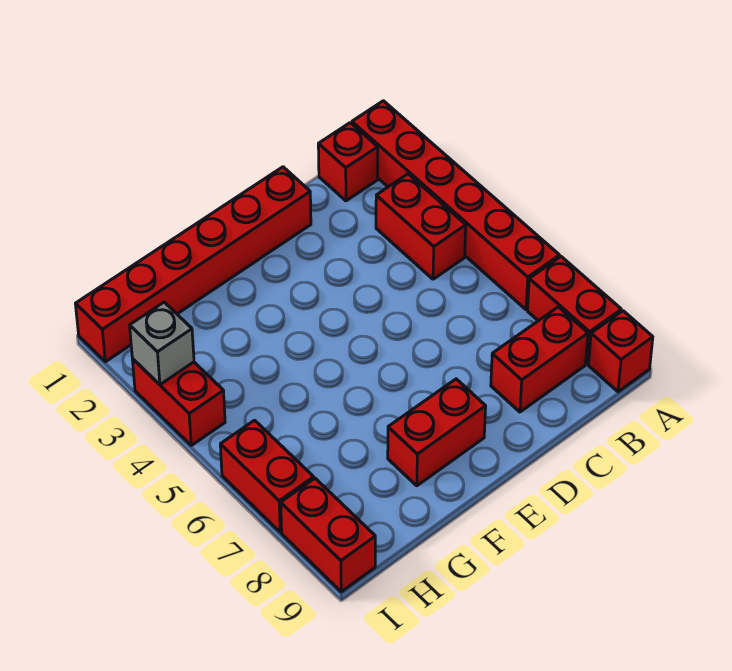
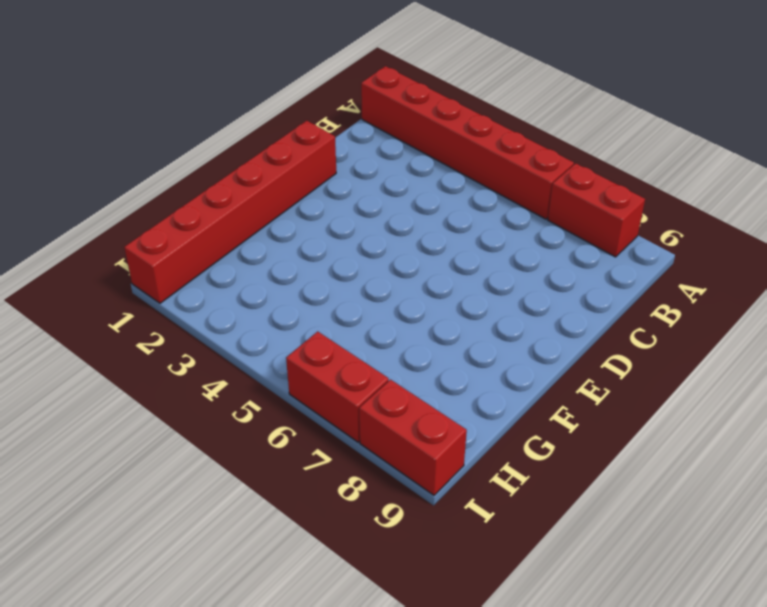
none -> red brick A9 level 1
none -> red brick B1 level 1
none -> red brick B3:B4 level 1

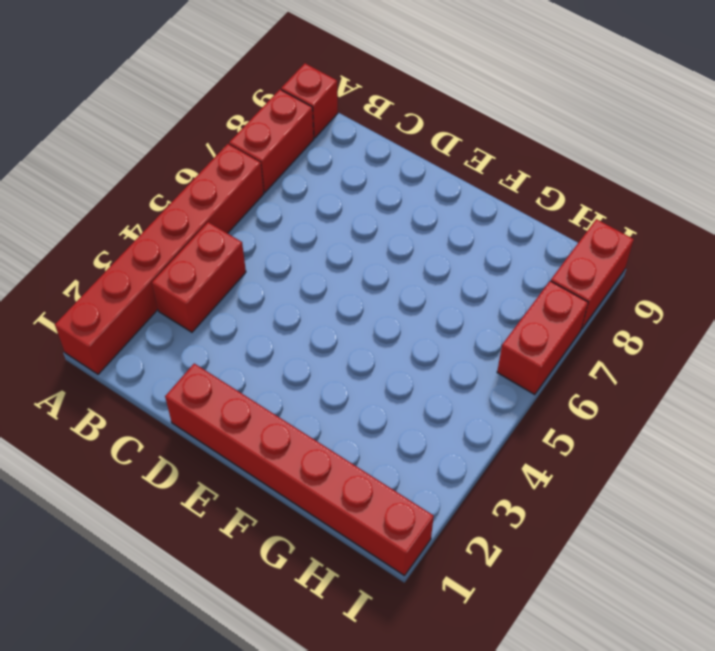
none -> red brick B1 level 1
none -> red brick B8:C8 level 1
none -> red brick E8:F8 level 1

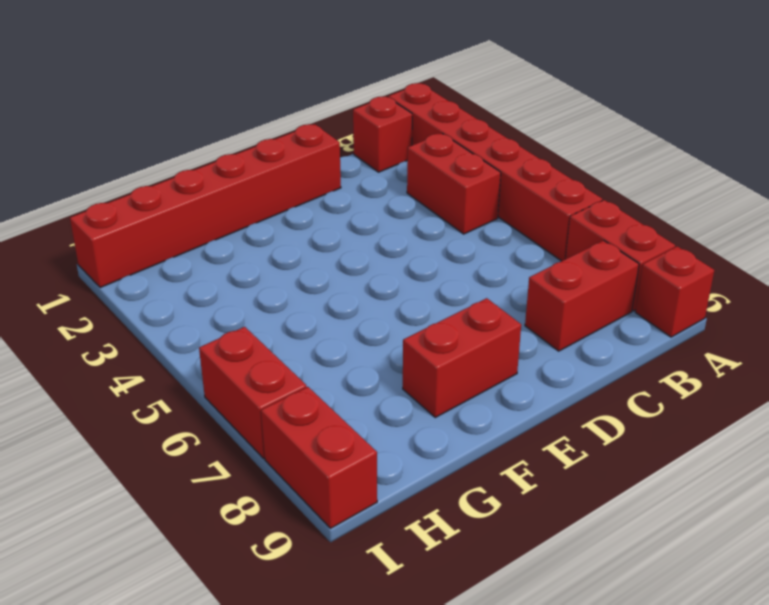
none -> red brick I3:I4 level 1
none -> grey brick I3 level 2

